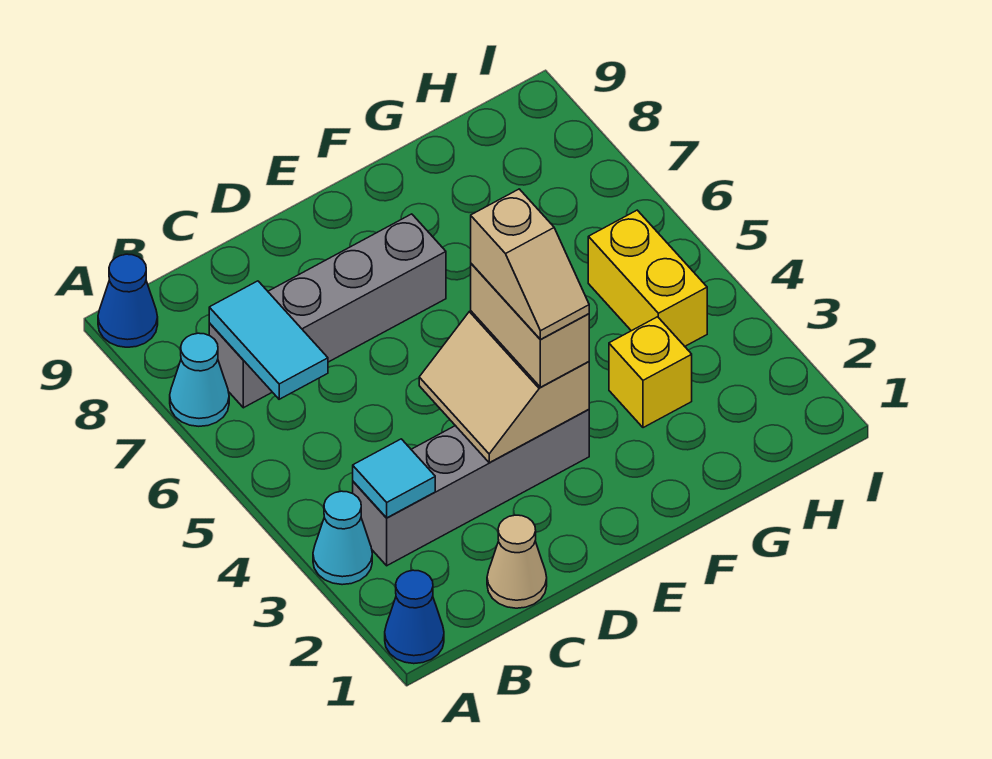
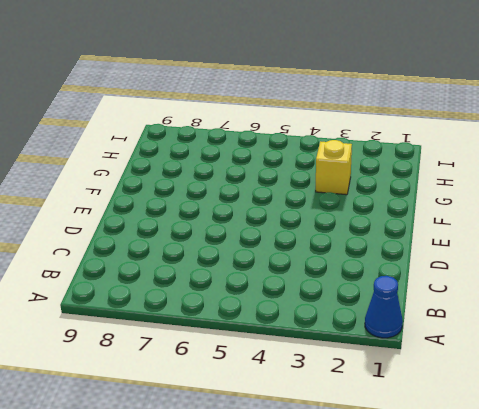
none -> cyan cone A3 level 1
none -> cyan cone A7 level 1
none -> blue cone A9 level 1

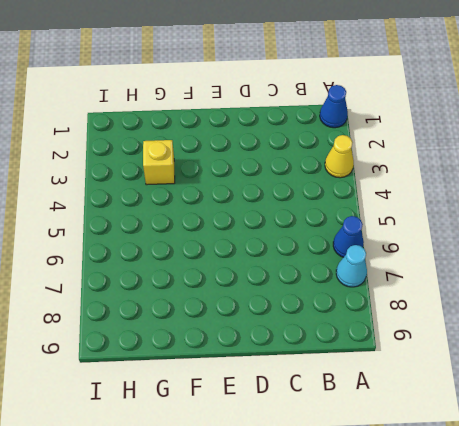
yellow cone A3 level 1 -> cyan cone A3 level 1
blue cone A6 level 1 -> blue cone A9 level 1
none -> grey brick B3:E3 level 1
none -> grey brick B7:E7 level 1
none -> tan cone C1 level 1

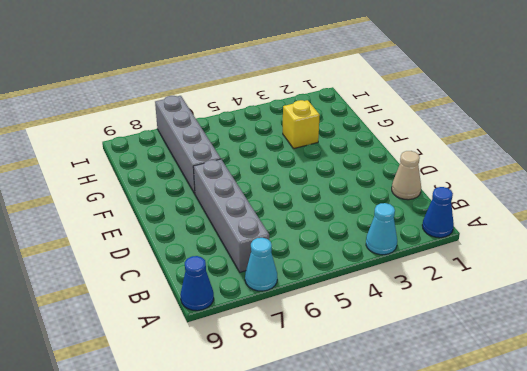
grey brick F7:I7 level 1 -> grey brick B3:E3 level 1
none -> yellow brick H4:H5 level 1
none -> cyan tile B3 level 2
none -> cyan tile B6:B7 level 2

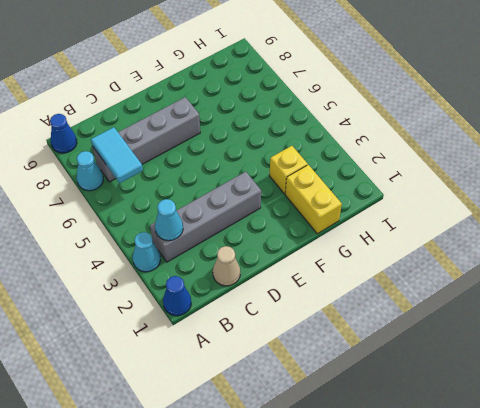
cyan cone B3 level 2 -> cyan tile B3 level 2
yellow brick G1:G2 level 1 -> yellow brick H4:H5 level 1
none -> tan slope D3:E4 level 2 top E
none -> tan brick E3:E4 level 3
none -> tan slope E3:E4 level 4 top 4

